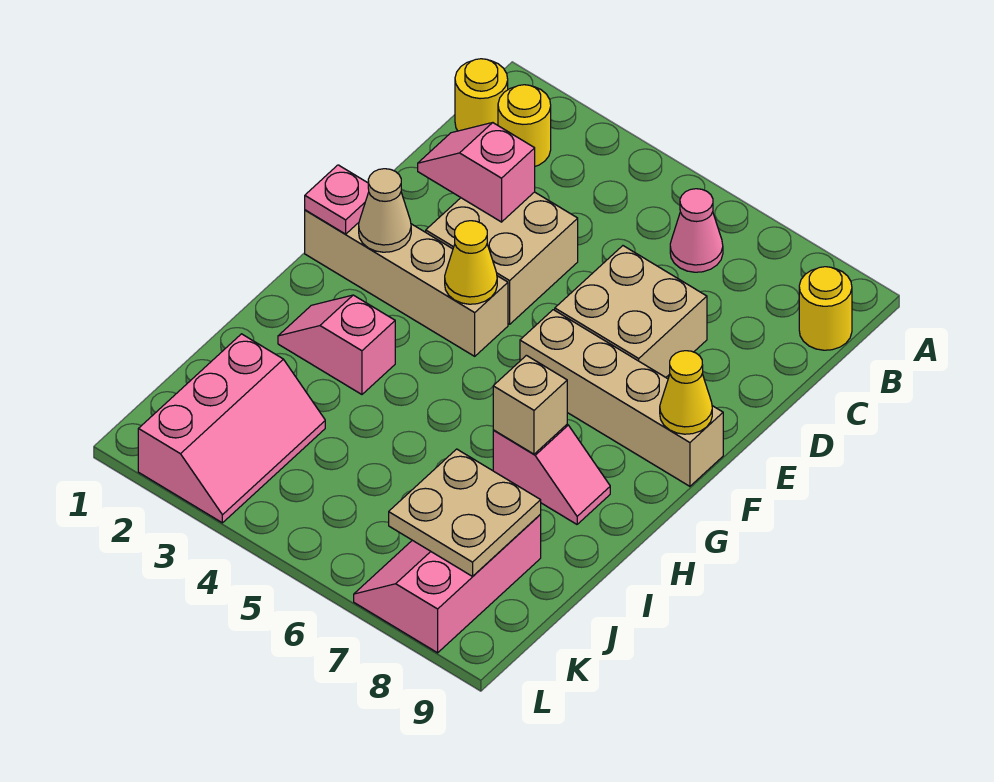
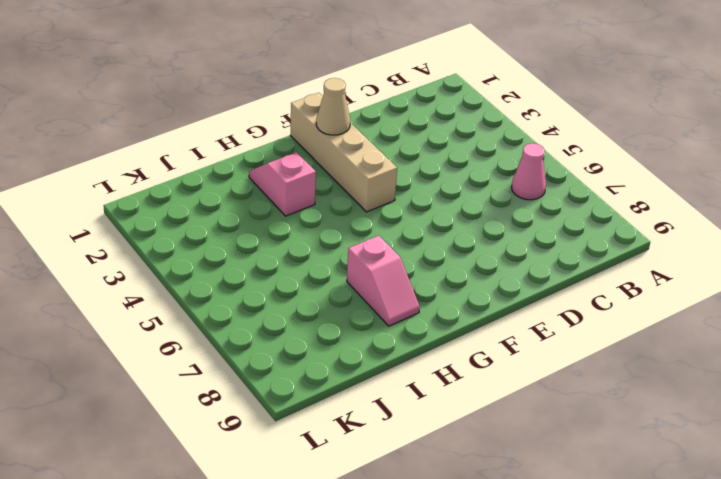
none -> yellow round brick B1 level 1
none -> yellow round brick B2 level 1
none -> yellow round brick B9 level 1

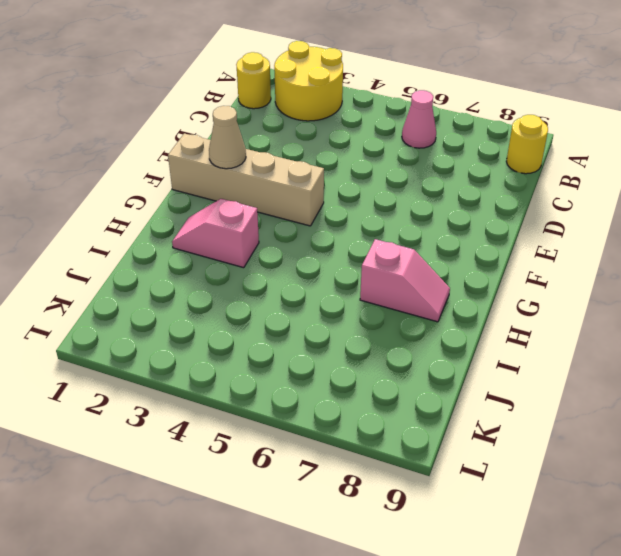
yellow round brick A2:B3 level 1 -> yellow round brick B2 level 1
none -> tan brick D3:E4 level 1
none -> tan brick D6:E7 level 1
none -> tan brick F6:F9 level 1

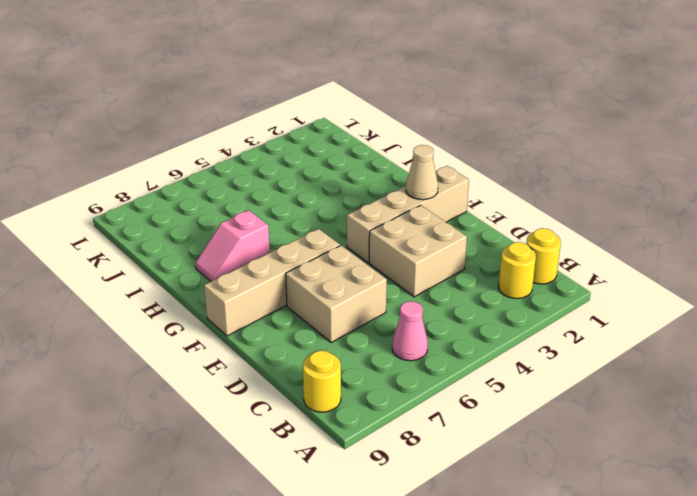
none -> pink slope H2:H3 level 1 top 3
none -> pink slope J2:L3 level 1 top 2
none -> pink slope J7:L8 level 1 top 8

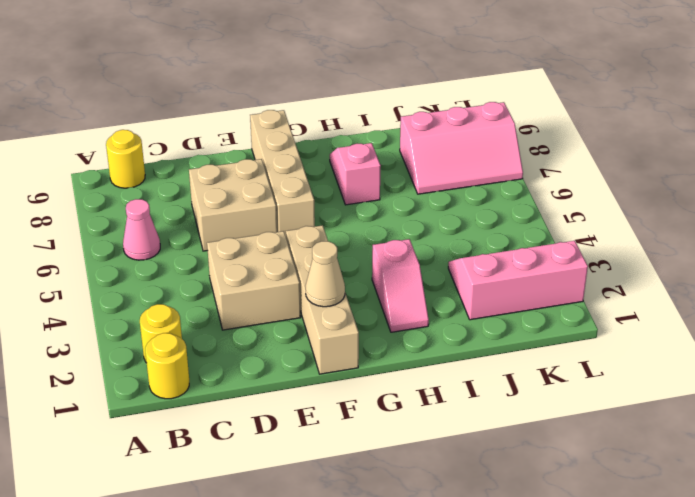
none -> pink slope D2:D3 level 2 top 3
none -> pink plate F1 level 2
none -> yellow cone F4 level 2

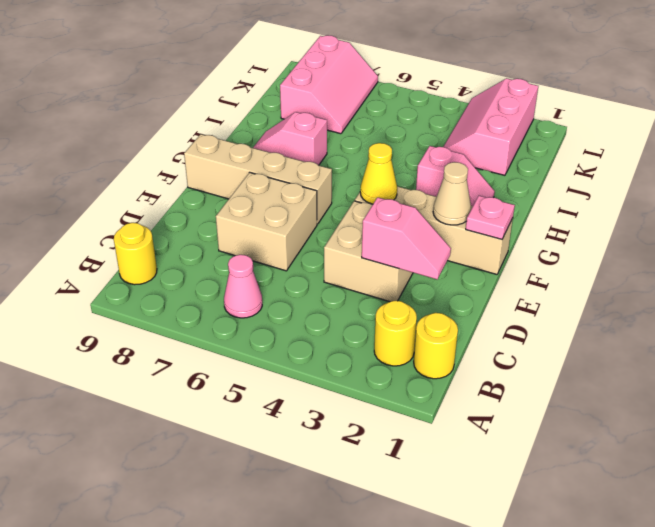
none -> yellow cone F9 level 2
none -> tan brick H7 level 2
none -> tan plate J7:K8 level 2

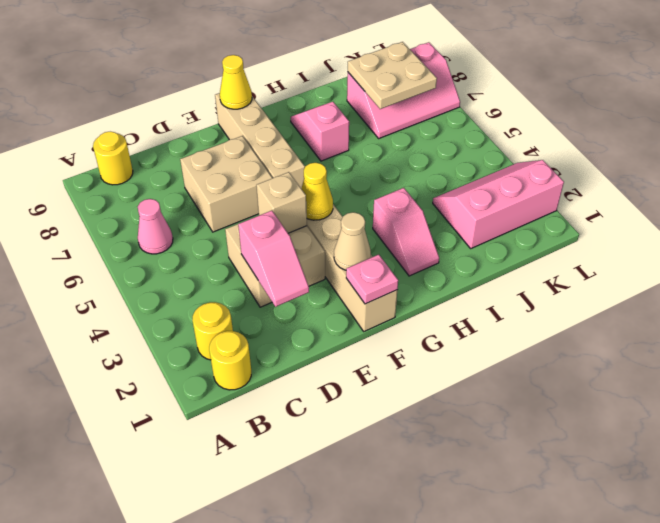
tan brick E4 level 2 -> tan brick H7 level 2

